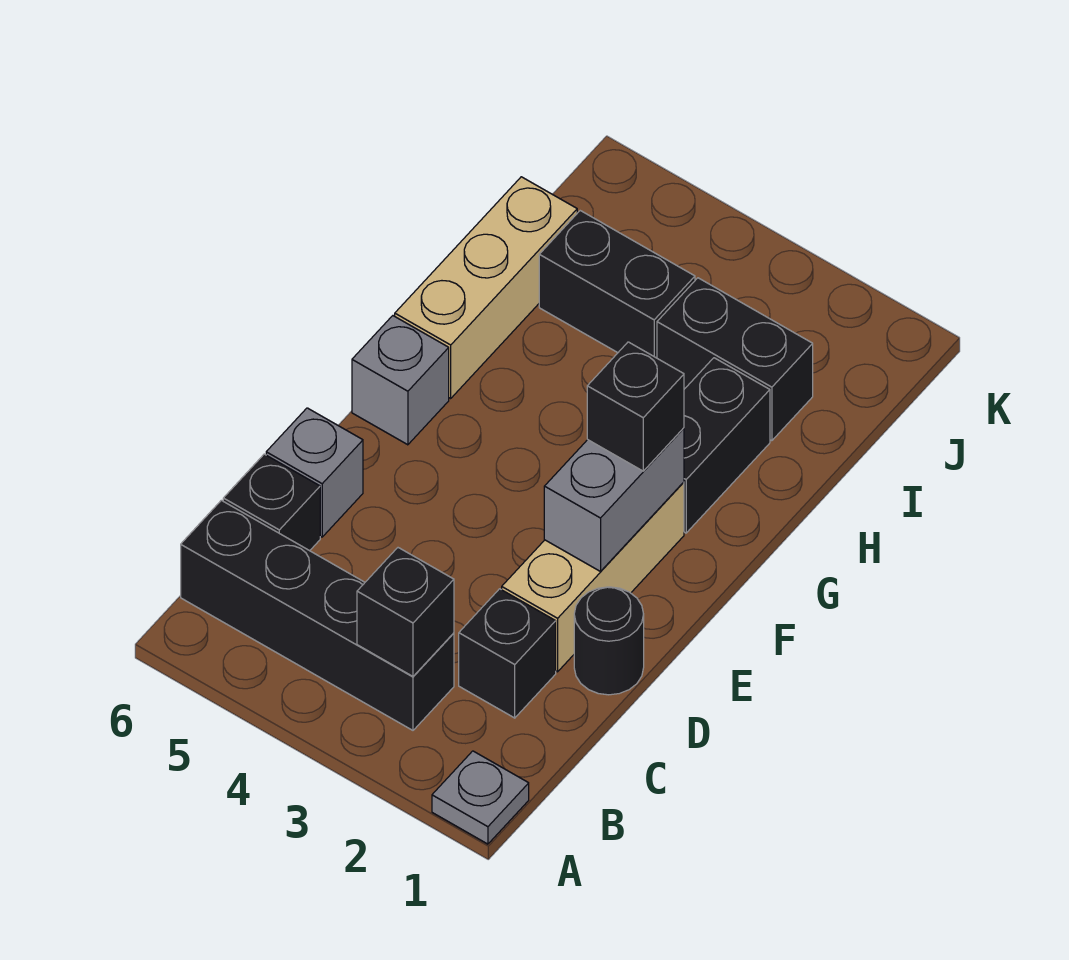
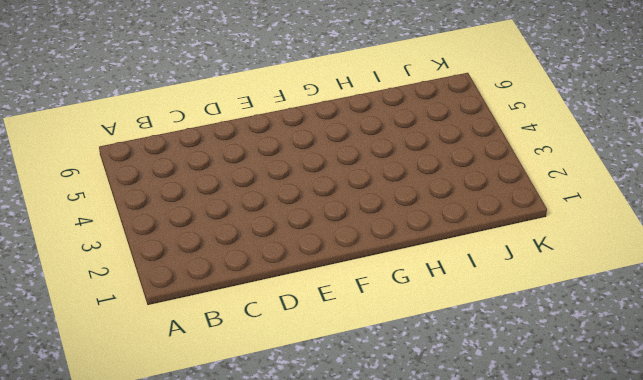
none -> grey plate A1 level 1
none -> black brick B3:B6 level 1
none -> black brick C2 level 1

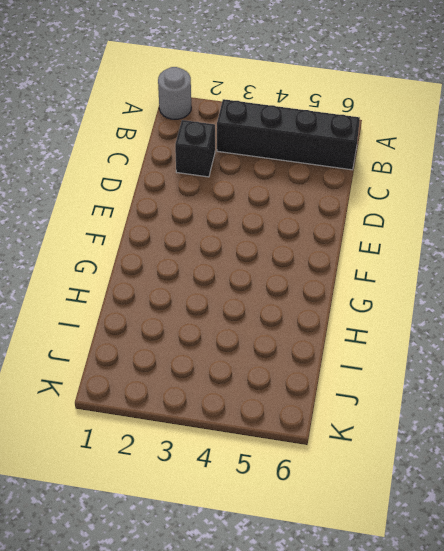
grey round brick A1 level 1 -> grey plate A1 level 1
none -> black brick C6 level 1
none -> black round brick D1 level 1
none -> tan brick D2:F2 level 1

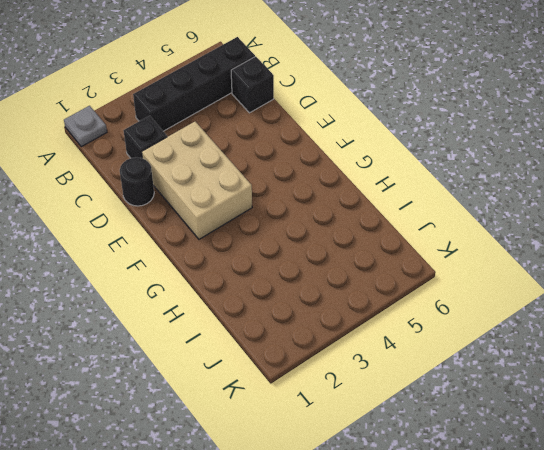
tan brick D2:F3 level 1 -> tan brick D2:F2 level 1
none -> grey brick D6 level 1
none -> grey brick F6 level 1
none -> black brick G2:H2 level 1

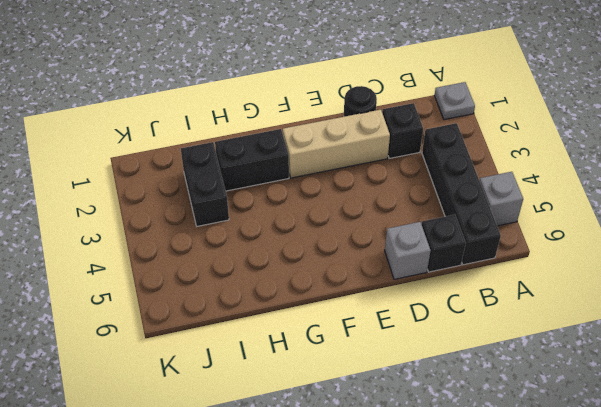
grey brick A5 level 1 -> grey brick F6 level 1
none -> tan brick G6:I6 level 1
none -> black brick I4:I5 level 1
none -> black brick B3 level 2

